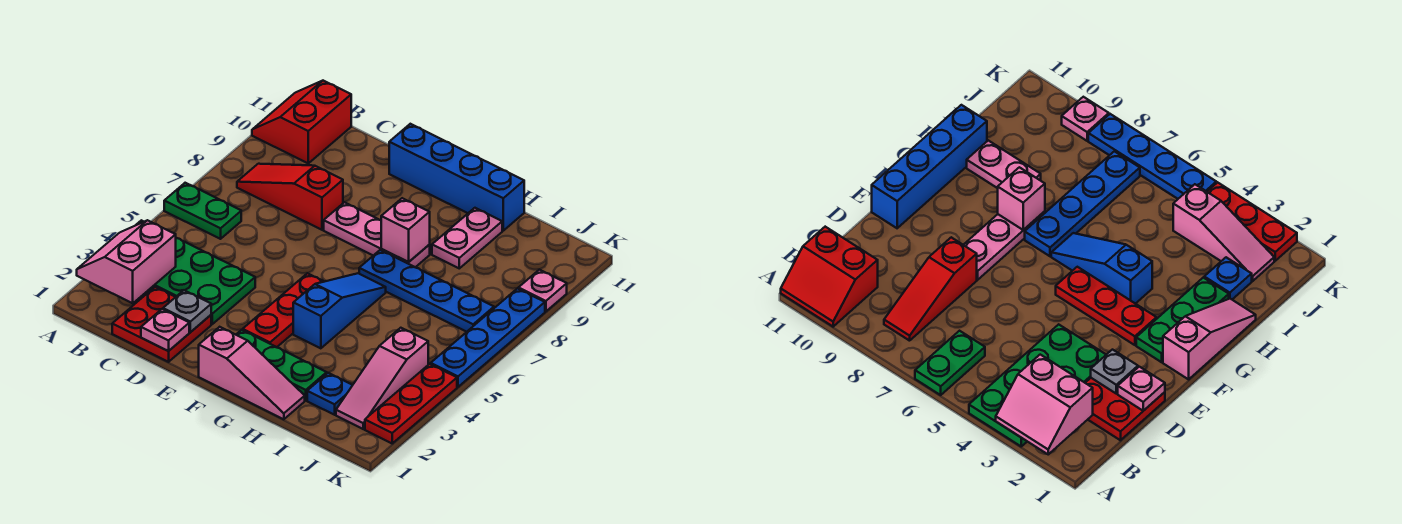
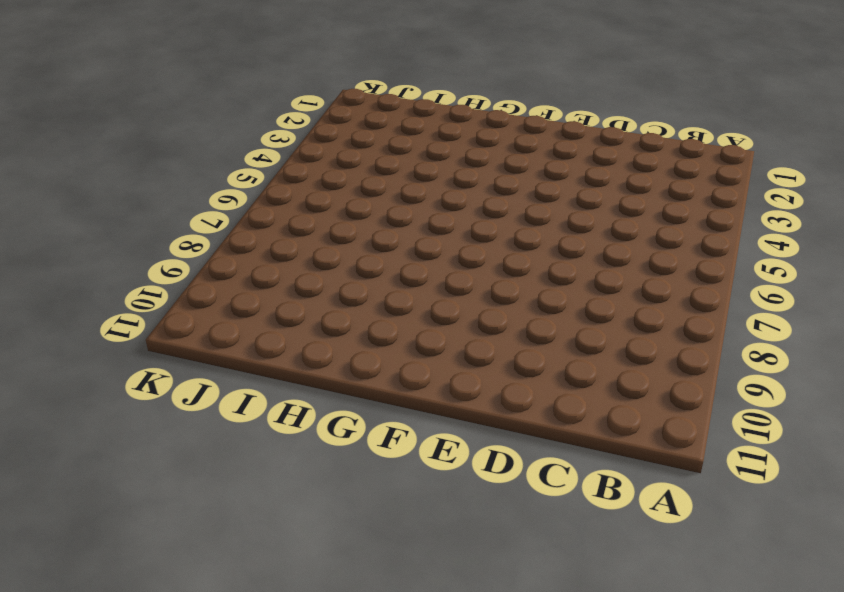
none -> green plate A3:D4 level 1
none -> green plate A6:B6 level 1
none -> red slope A10:B11 level 1 top B

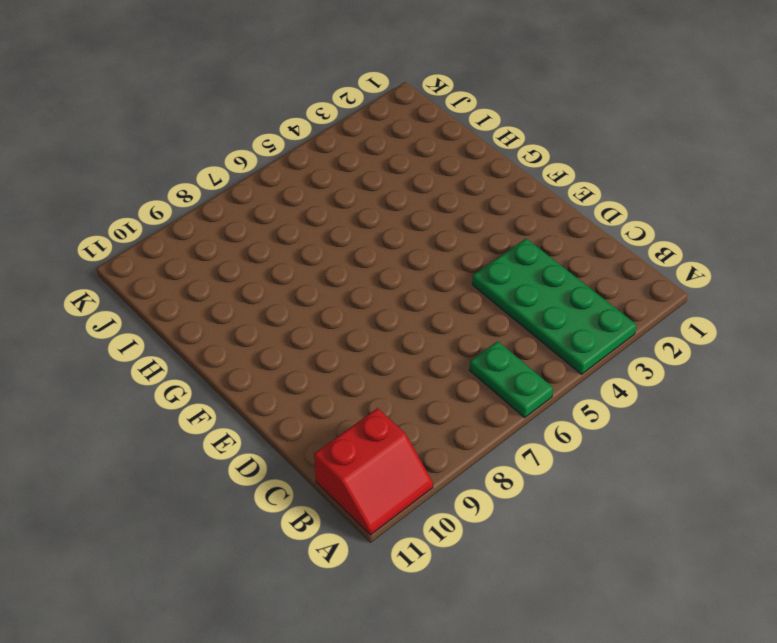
none -> red slope B8:D8 level 1 top D
none -> red plate C1:D2 level 1
none -> pink plate E8:G8 level 1

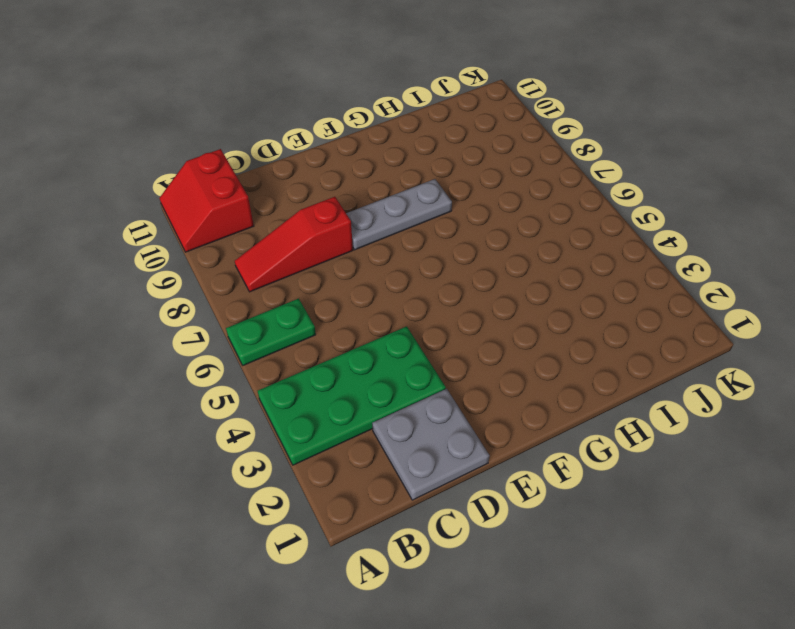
grey plate C1:D2 level 1 -> red plate C1:D2 level 1
grey plate E8:G8 level 1 -> pink plate E8:G8 level 1
none -> blue brick E11:H11 level 1
none -> pink slope F1:H1 level 1 top F
none -> green plate F2:H2 level 1

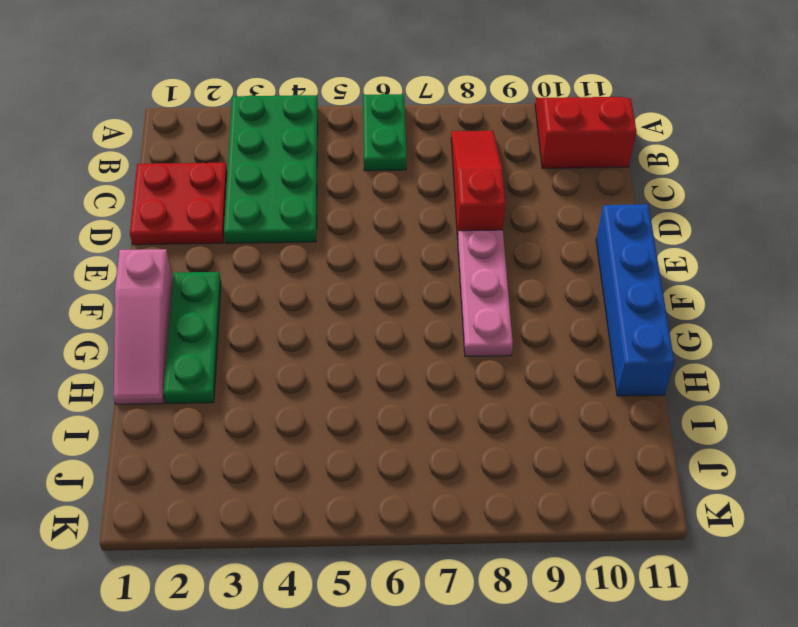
none -> red plate F3:F5 level 1
none -> blue slope G4:G6 level 1 top 4
none -> blue plate G7:J7 level 1

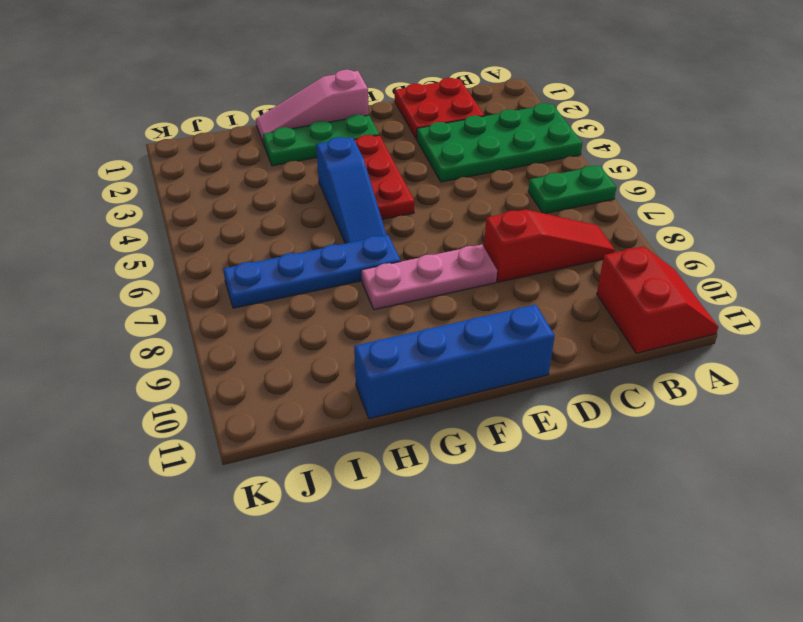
none -> pink plate H9:H10 level 1
none -> blue plate I2 level 1
none -> pink slope J2:J4 level 1 top 4

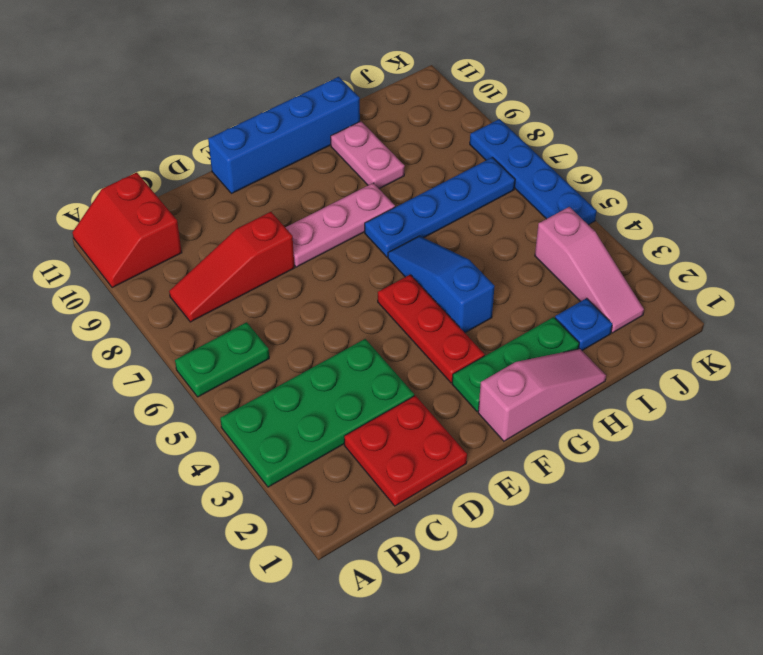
none -> red plate K2:K4 level 1
none -> pink plate K9 level 1
none -> pink slope A2:B3 level 2 top B

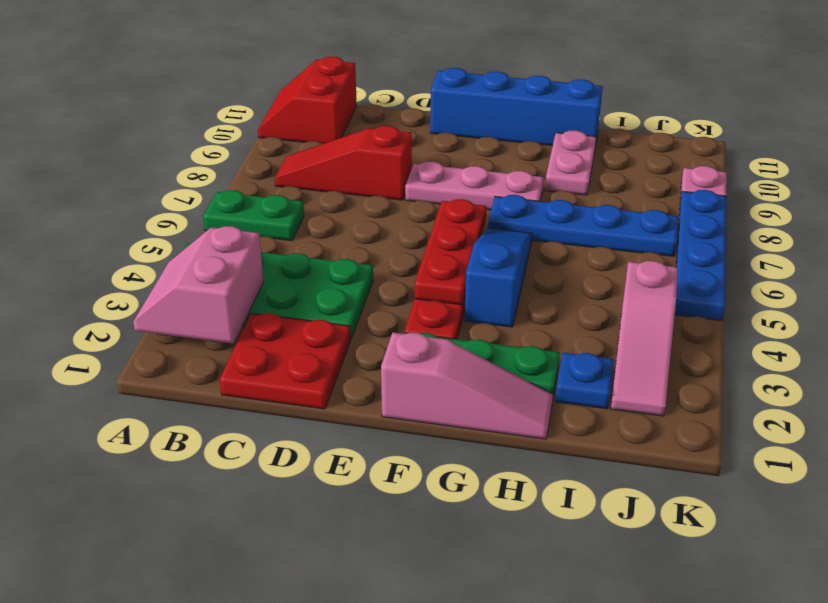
red plate F4:F6 level 2 -> red plate K2:K4 level 1
none -> pink plate D1 level 2
none -> grey plate D2 level 2
none -> pink brick G8 level 2

